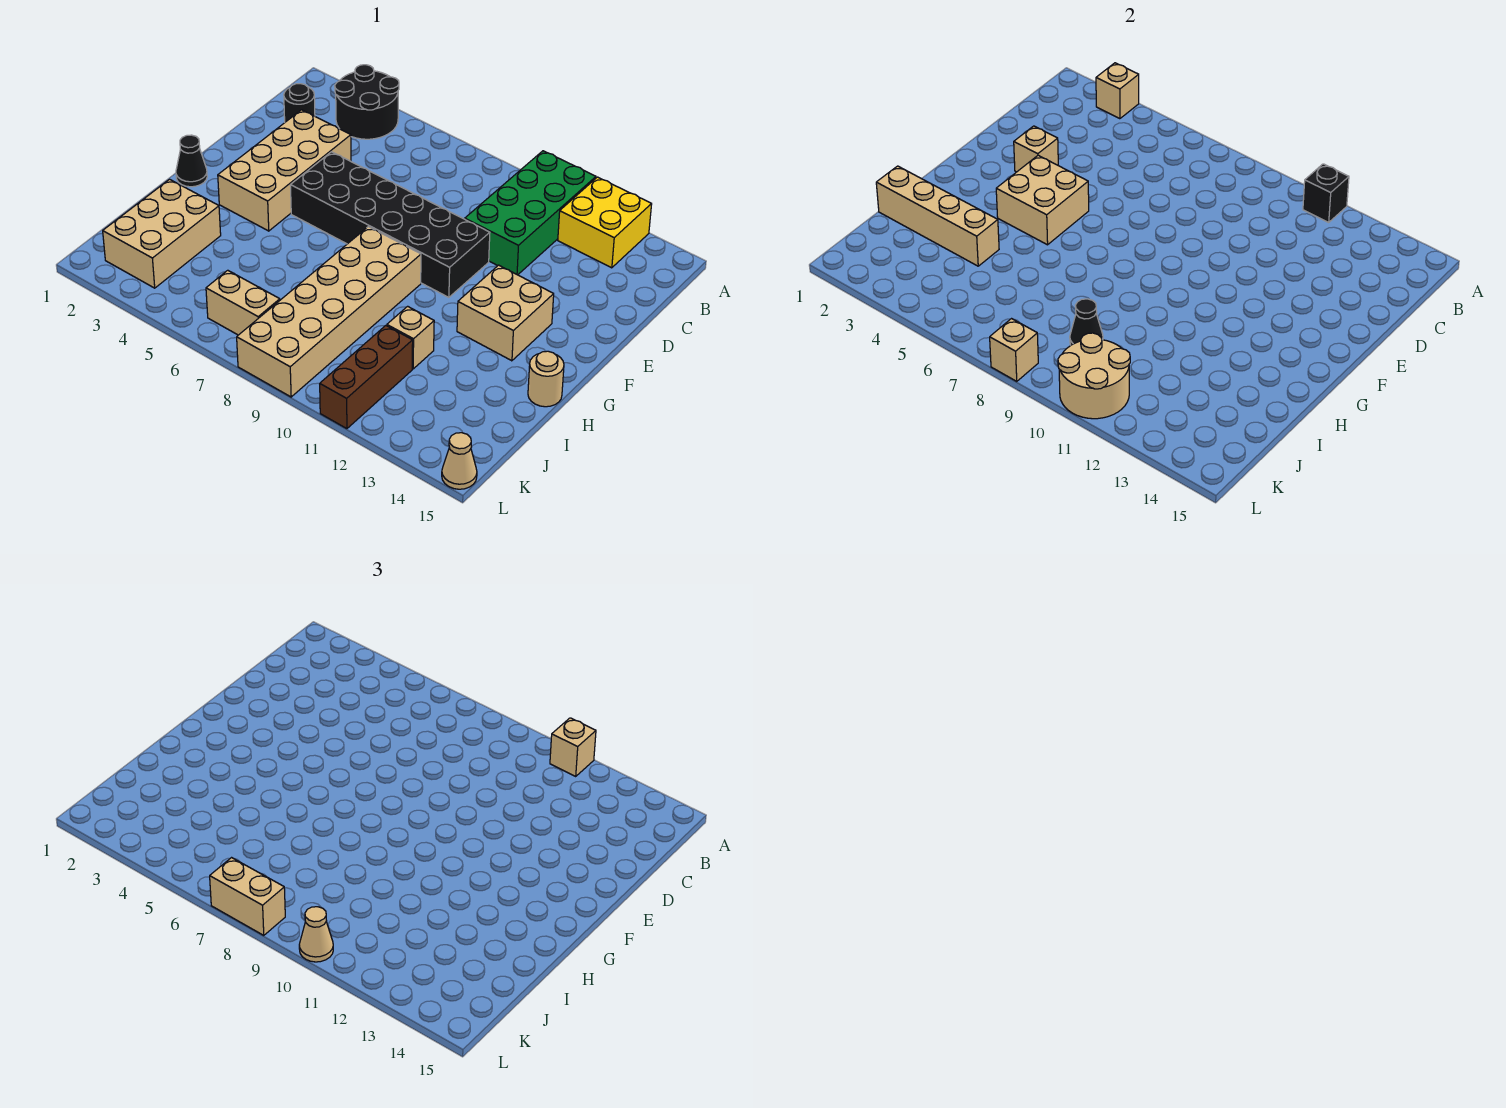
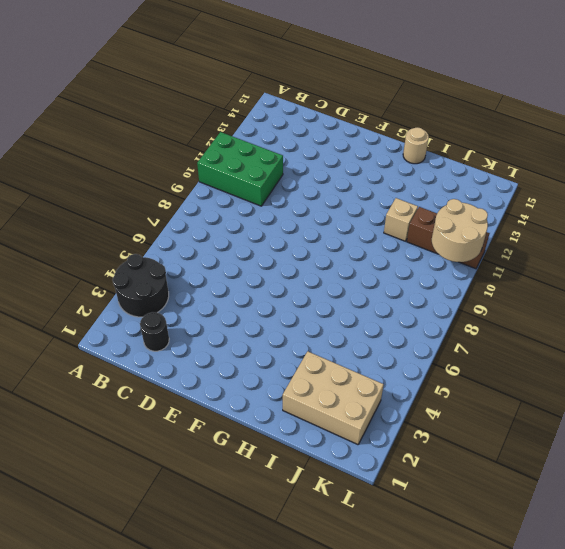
green brick A10:C11 level 1 -> green brick A10:D11 level 1
none -> yellow brick A12:B13 level 1
none -> tan brick D3:G4 level 1
none -> black brick E5:F10 level 1

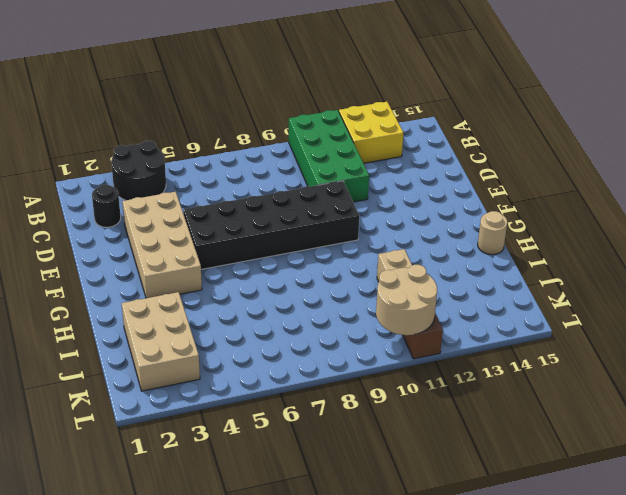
none -> tan brick F12:G13 level 1
none -> black cone G1 level 1
none -> tan brick G8:L9 level 1

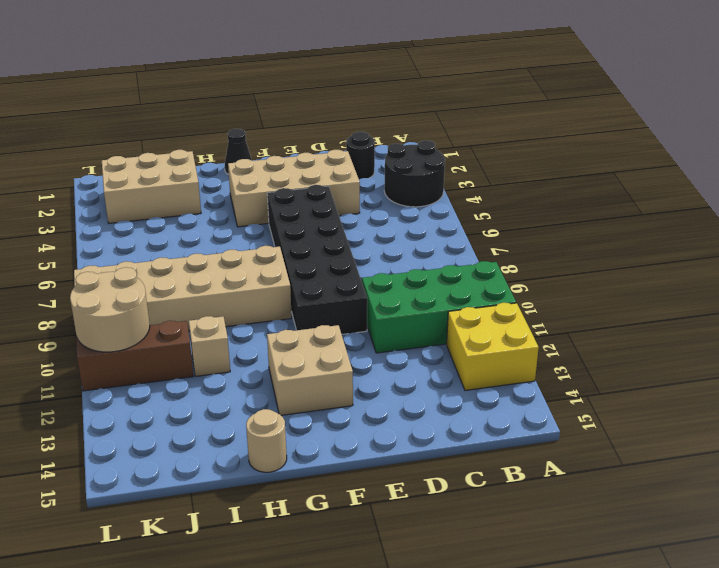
none -> tan brick K6:K7 level 1
none -> tan cone L15 level 1
none -> tan brick A3 level 2

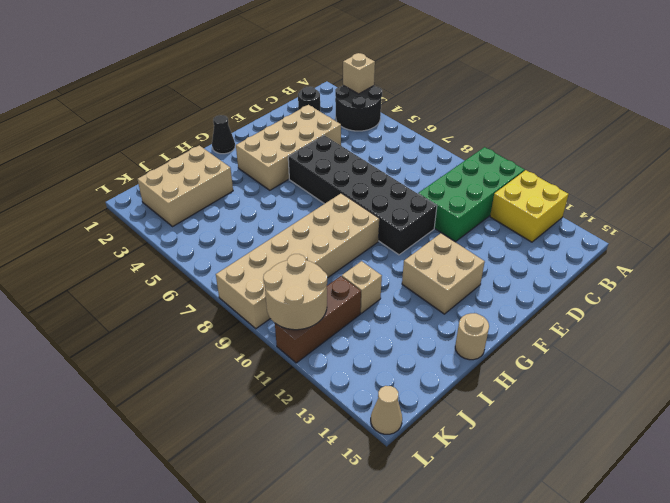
none -> tan brick K6:K7 level 1
none -> black brick A11 level 2
none -> tan brick E3 level 2

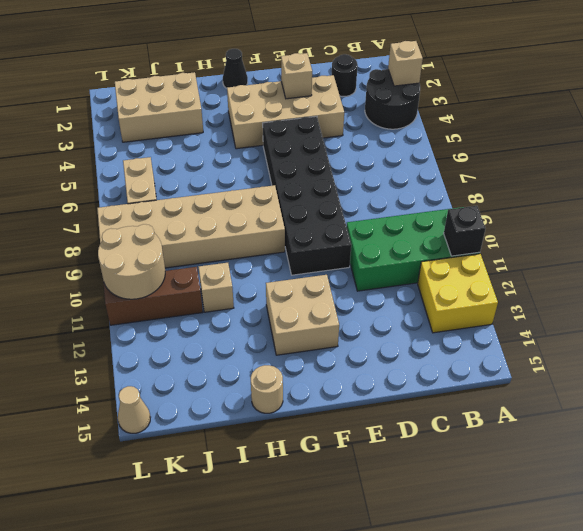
none -> tan brick F4:G5 level 2
none -> tan brick I1:I4 level 2
none -> black cone J9 level 2

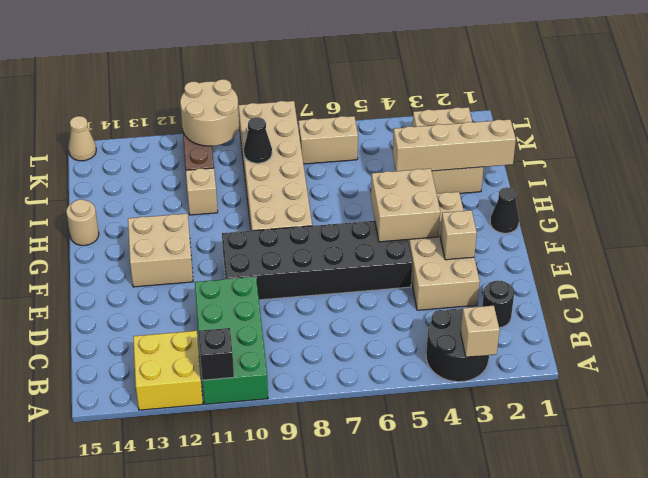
none -> tan brick L8 level 2
none -> tan brick A11 level 3
none -> tan brick L7:L8 level 3

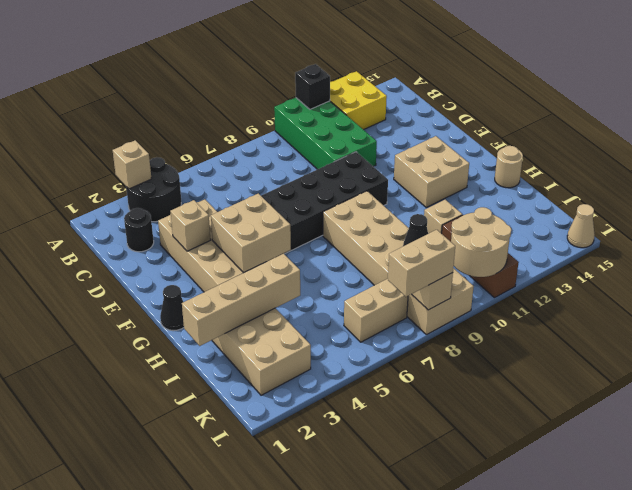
none -> tan brick A11 level 3
none -> tan cone L10 level 3

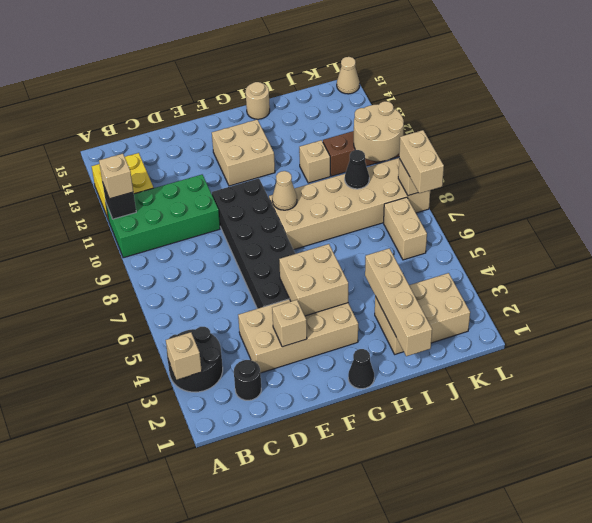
tan cone G9 level 2 -> tan cone L10 level 3

